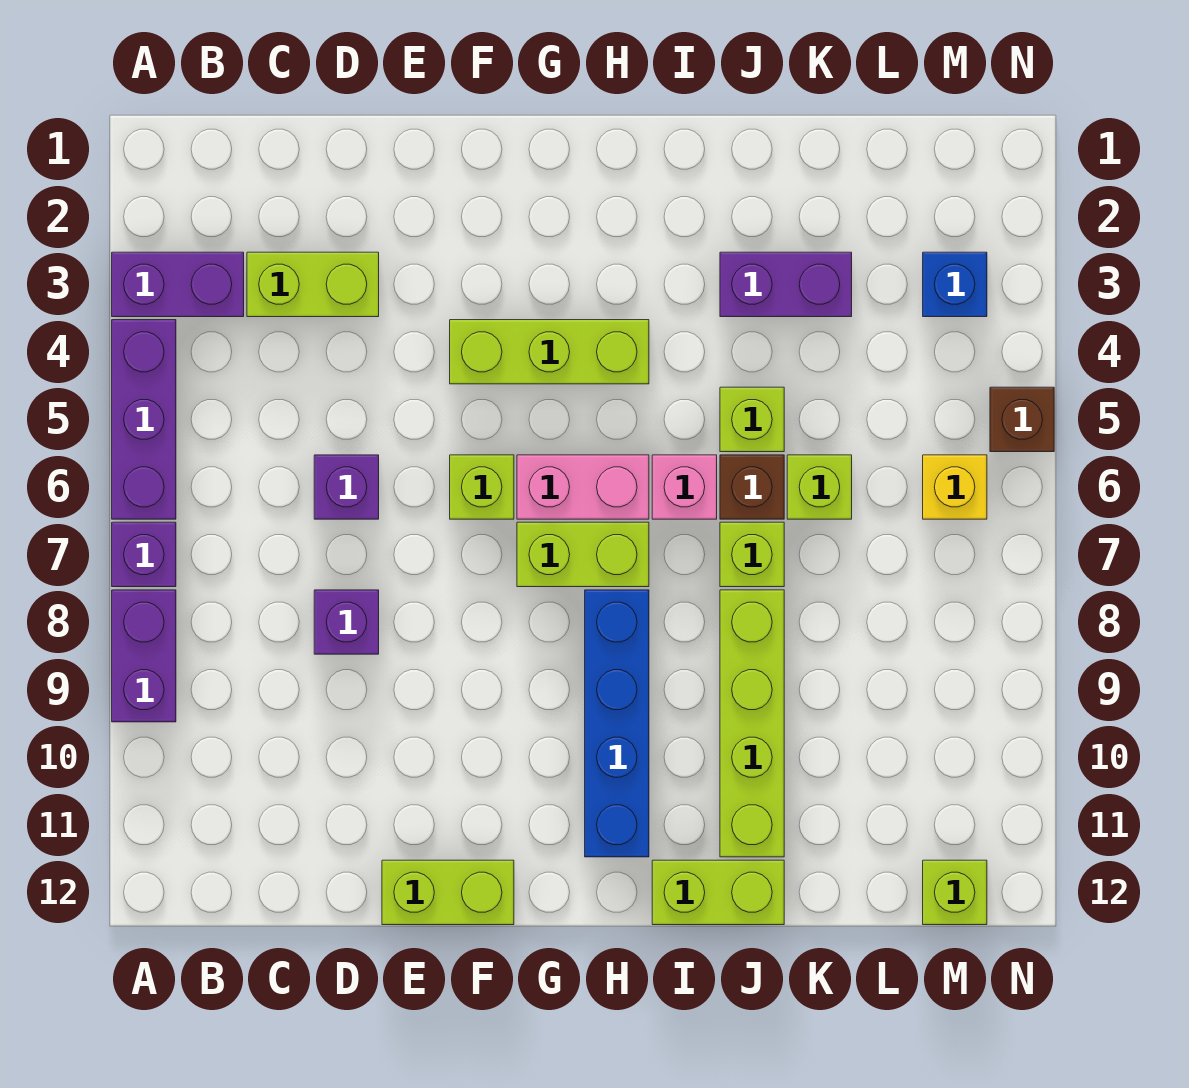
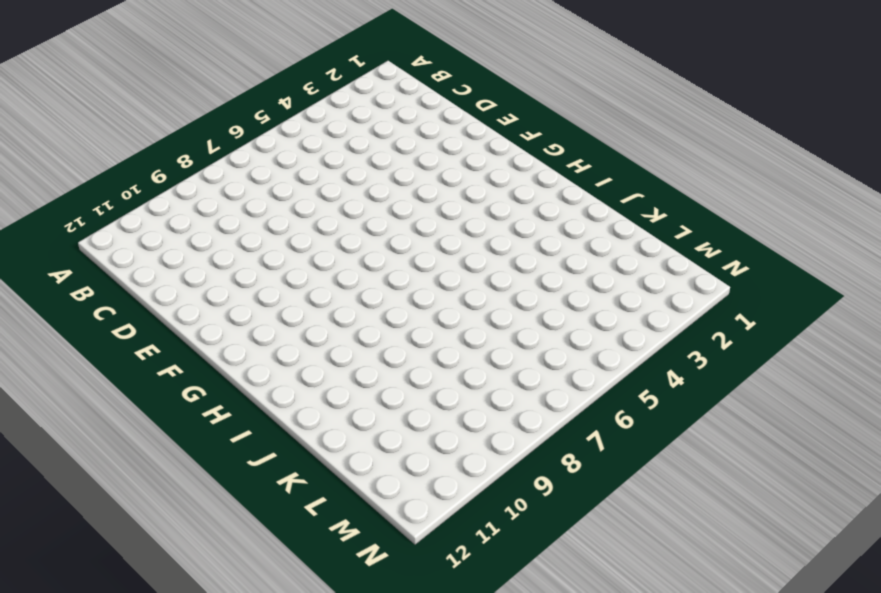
none -> purple brick A3:B3 level 1
none -> purple brick A4:A6 level 1
none -> purple brick A7 level 1

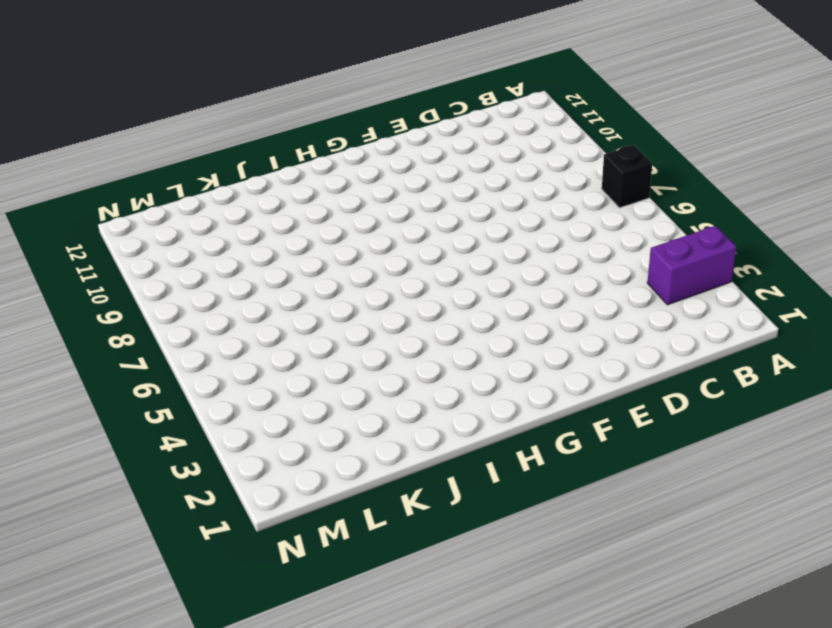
black brick A7 level 1 -> purple brick A7 level 1
none -> purple brick A4:A6 level 1
none -> purple brick A8:A9 level 1
none -> lime brick C3:D3 level 1

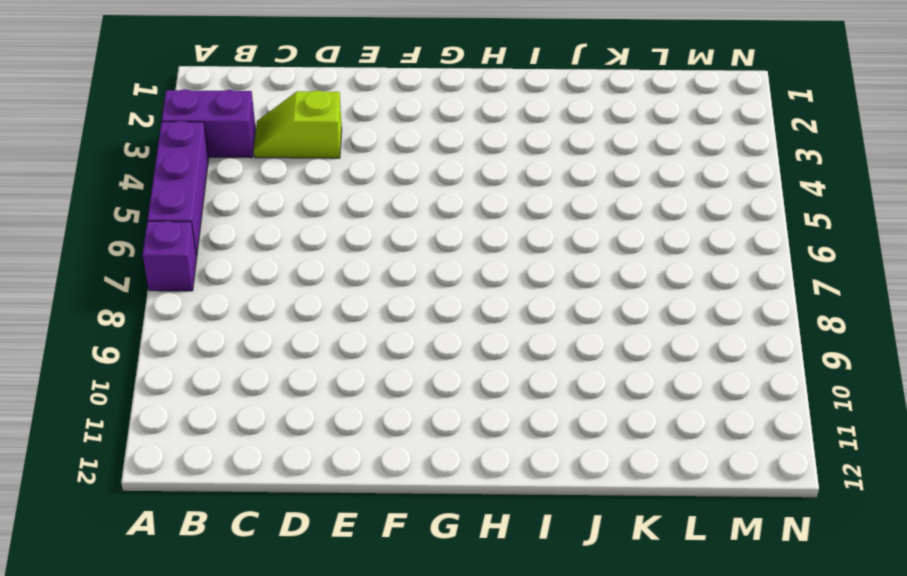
lime slope C3:D3 level 1 top D -> lime brick C3:D3 level 1
none -> purple brick A8:A9 level 1
none -> purple brick D6 level 1
none -> purple brick D8 level 1

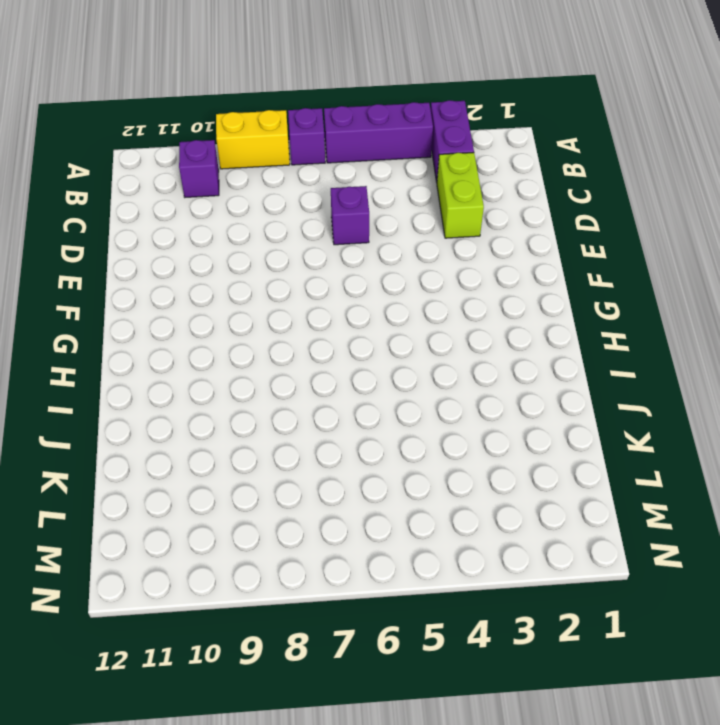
yellow brick A8:A9 level 1 -> purple brick A8:A9 level 1
purple brick B10 level 1 -> purple brick D8 level 1
none -> lime brick E12:F12 level 1
none -> lime brick F4:H4 level 1
none -> lime brick F6 level 1

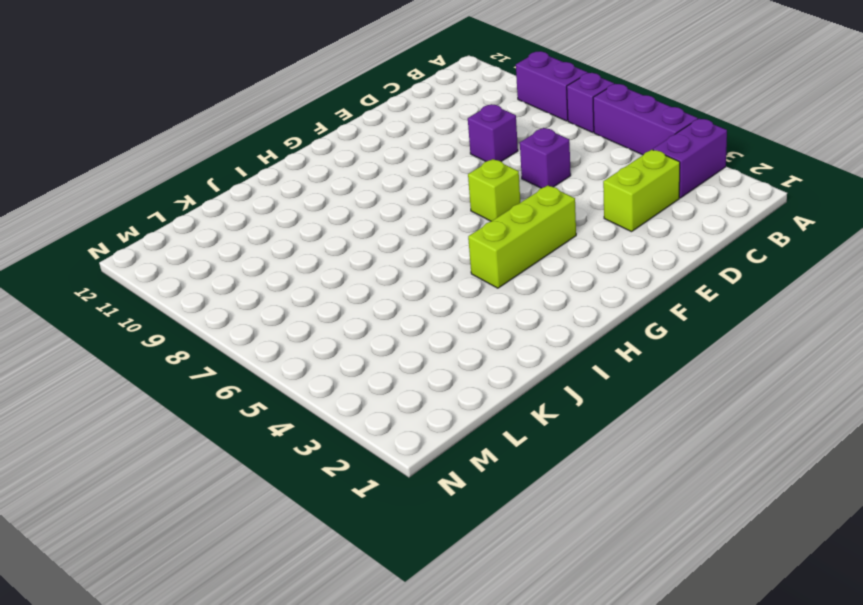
none -> lime brick E12:F12 level 1
none -> pink brick G6:H6 level 1
none -> lime brick G7:H7 level 1

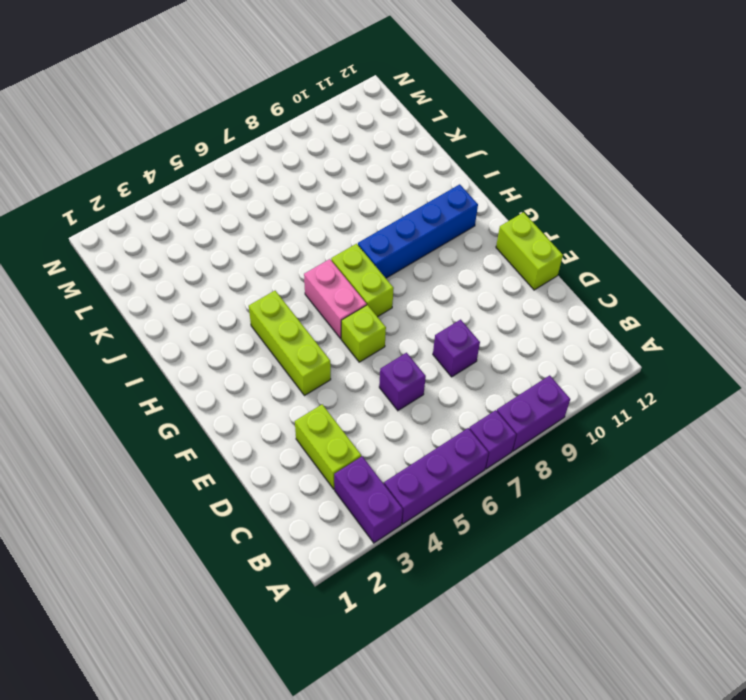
none -> pink brick I6 level 1
none -> lime brick I12:J12 level 1
none -> purple brick J3:K3 level 1

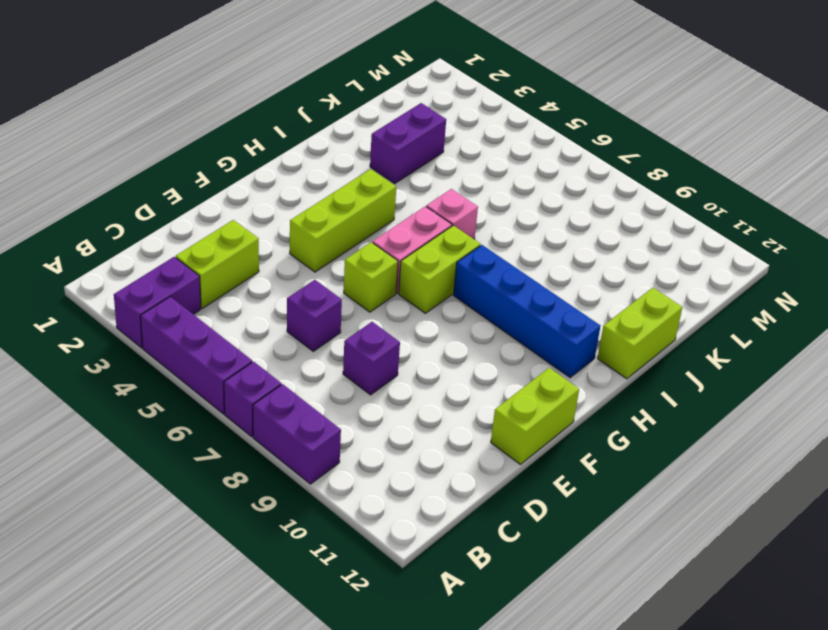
none -> lime brick J5 level 1
none -> brown brick J6 level 1
none -> lime brick J7 level 1

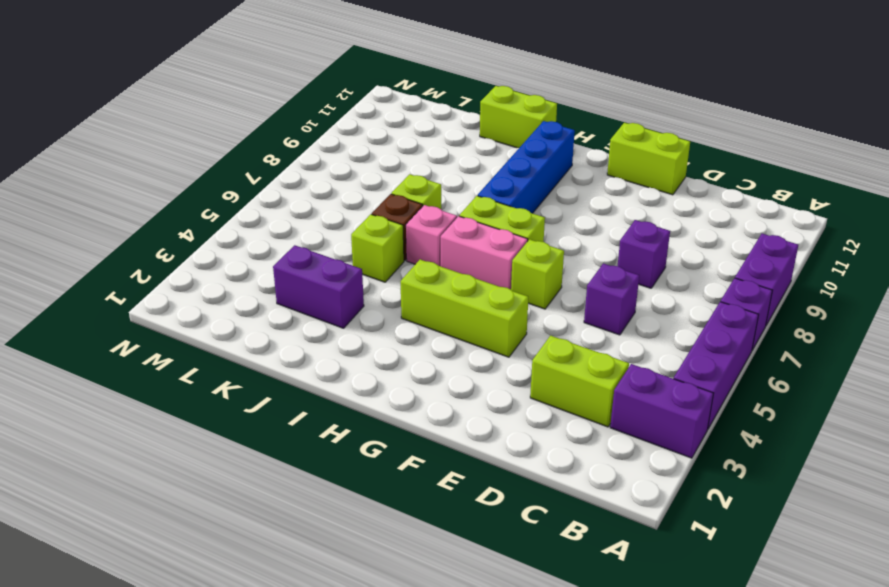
none -> lime brick J8:J11 level 1
none -> lime brick K6 level 1
none -> blue brick M3 level 1

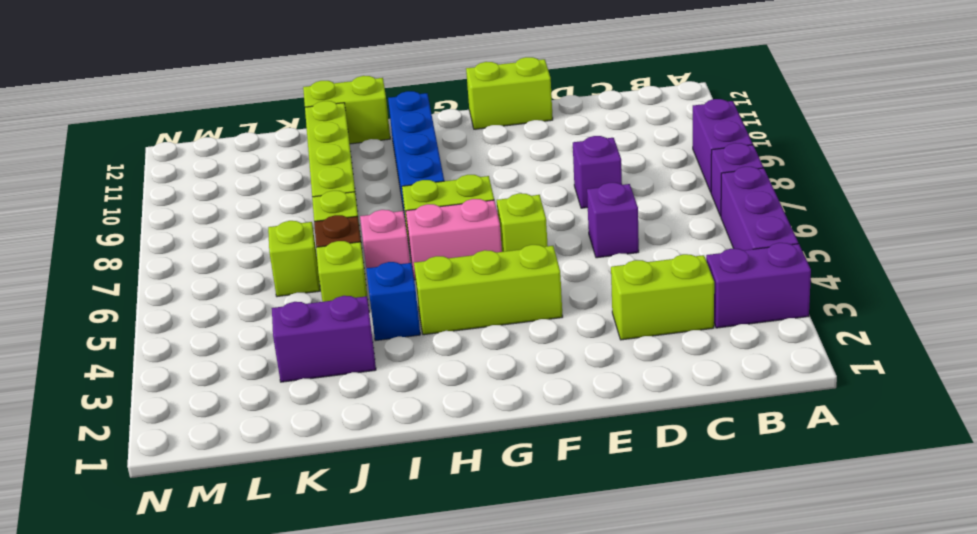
blue brick I4 level 1 -> blue brick M3 level 1
none -> yellow brick M6 level 1
none -> lime brick M12 level 1
none -> brown brick N5 level 1

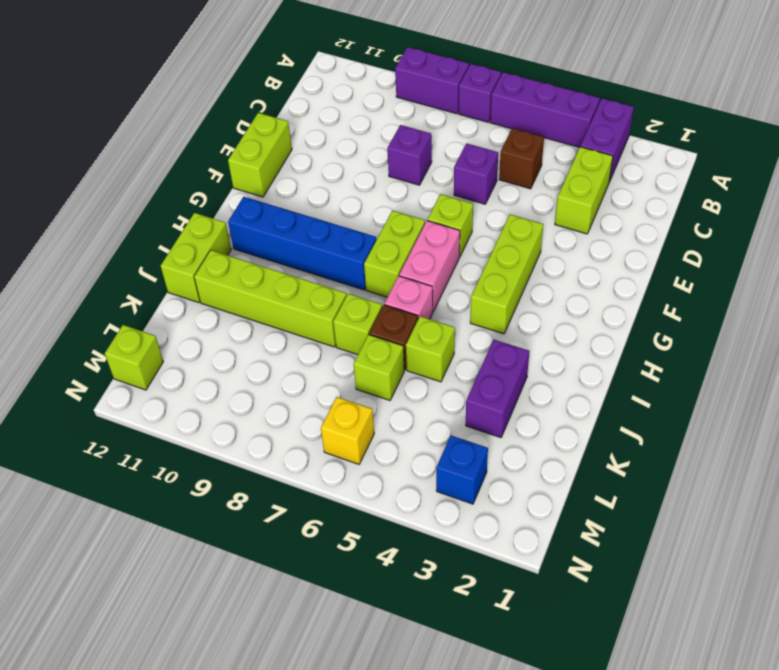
brown brick C5 level 1 -> brown brick N5 level 1

